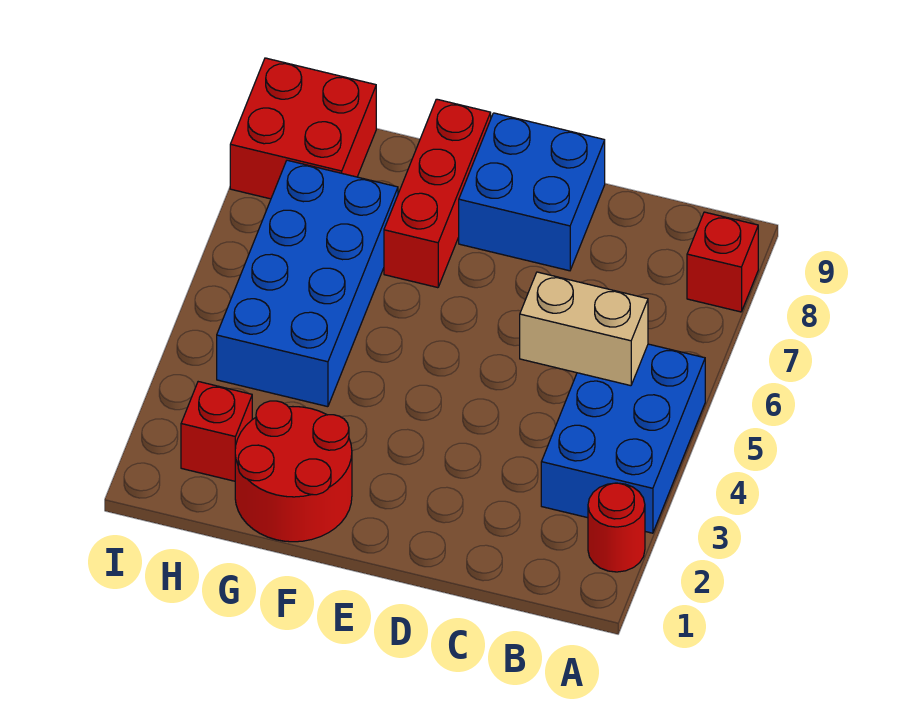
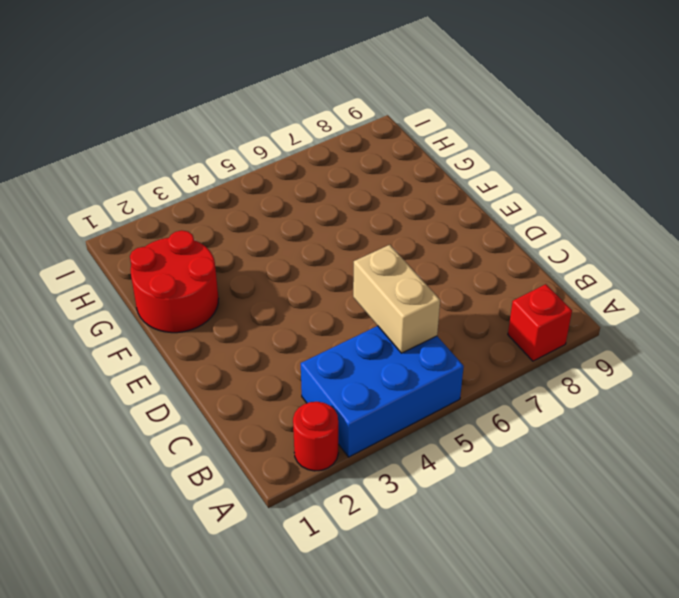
none -> blue brick D8:E9 level 1
none -> red brick F7:F9 level 1

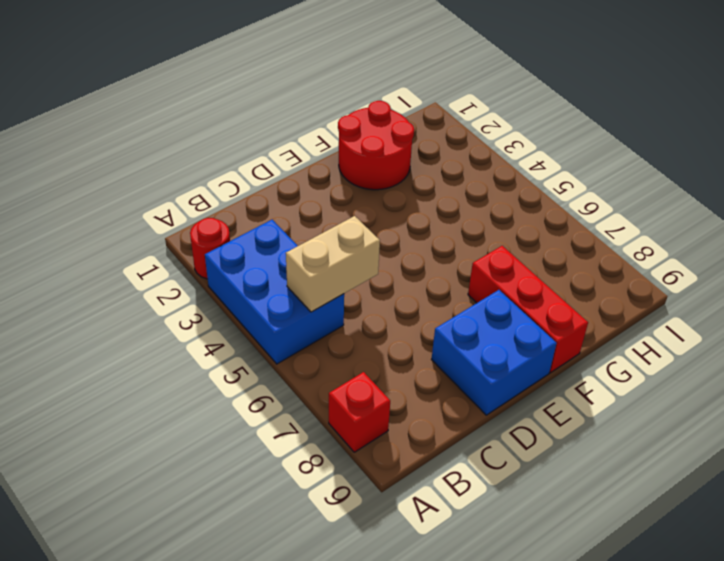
none -> blue brick G4:H7 level 1
none -> red brick H2 level 1

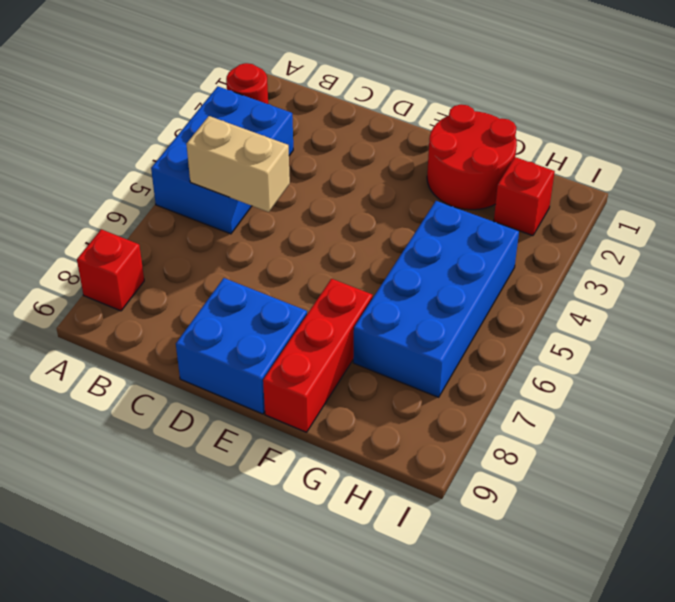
none -> red brick H8:I9 level 1

